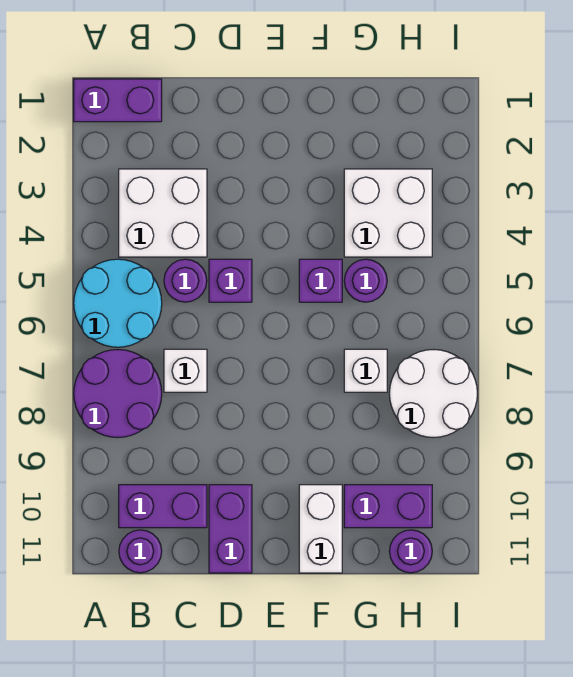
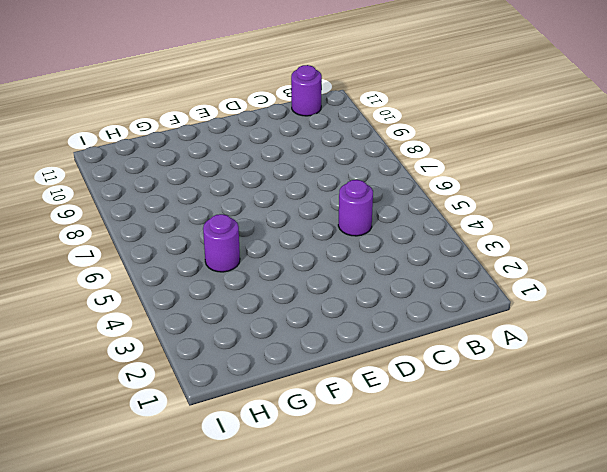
none -> purple brick A1:B1 level 1
none -> cyan round brick A5:B6 level 1
none -> purple round brick A7:B8 level 1

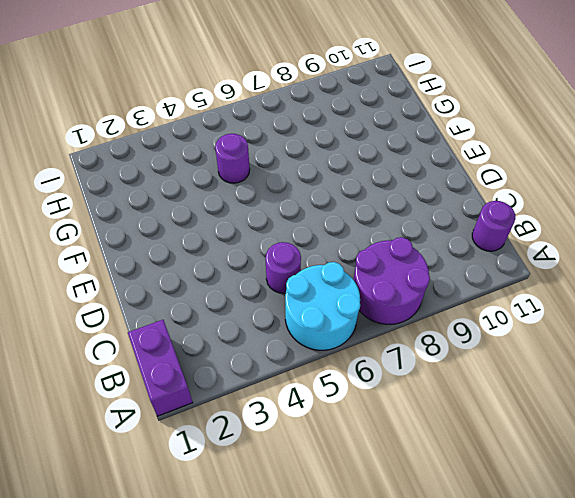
none -> white brick B3:C4 level 1
none -> purple brick B10:C10 level 1
none -> white brick C7 level 1

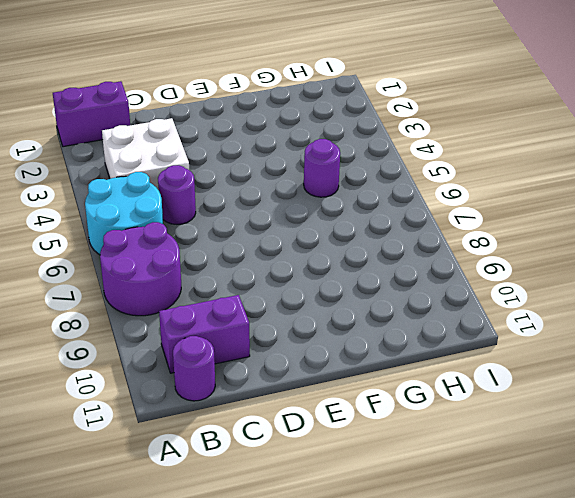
none -> white brick C7 level 1
none -> purple brick D5 level 1
none -> purple brick D10:D11 level 1

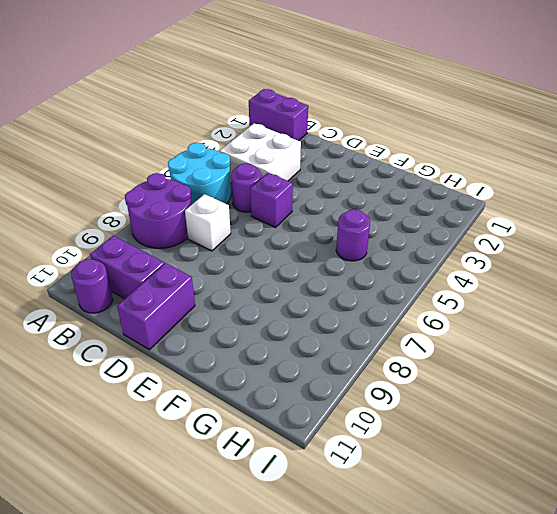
none -> purple brick F5 level 1
none -> white brick F10:F11 level 1
none -> white brick G3:H4 level 1

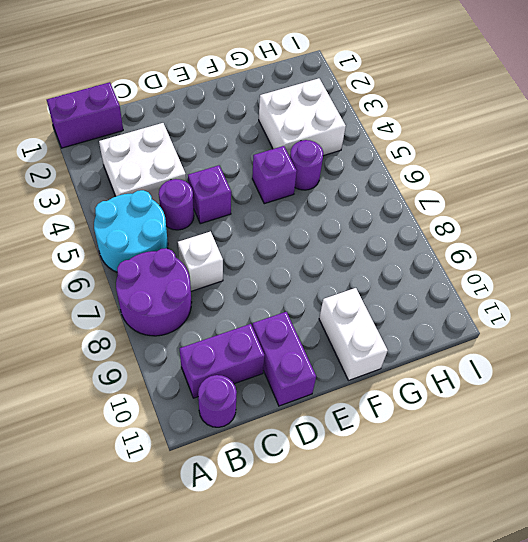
none -> white brick G7 level 1
none -> purple brick G10:H10 level 1
none -> white round brick H7:I8 level 1

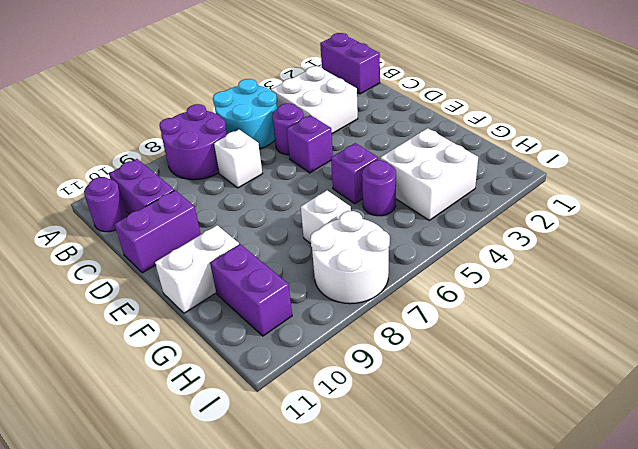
none -> purple round brick H11 level 1

